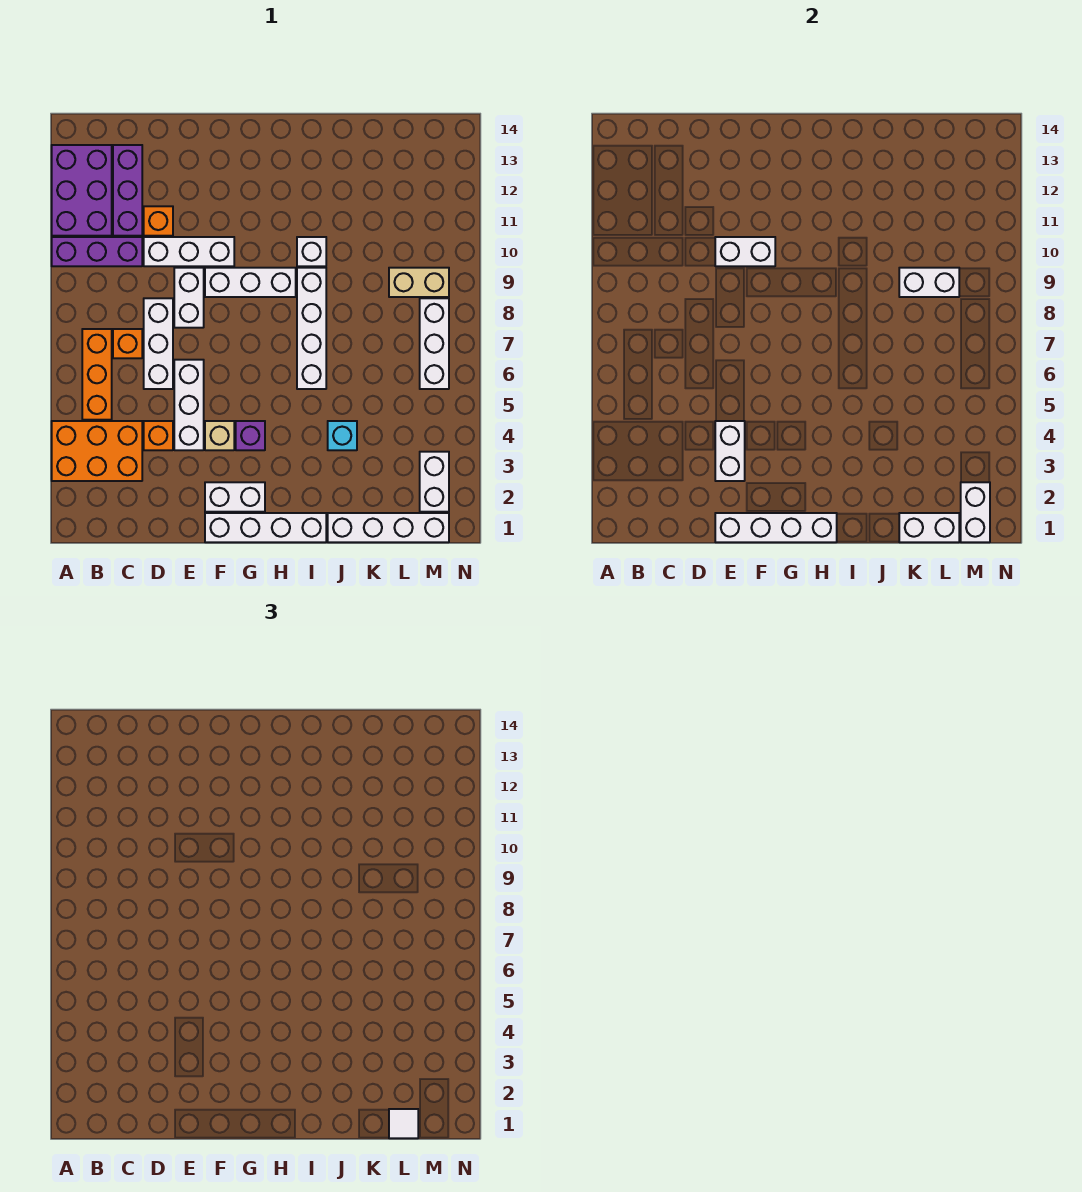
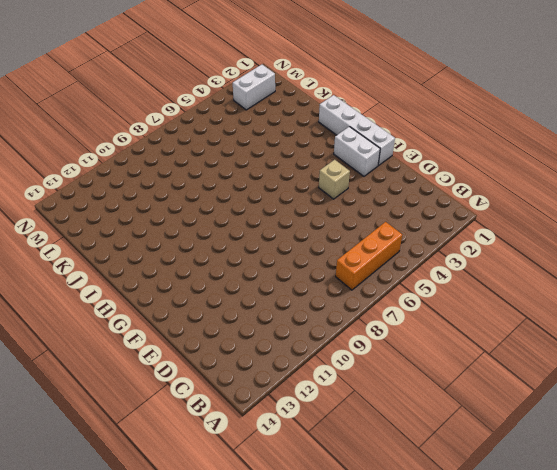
none -> orange brick A3:C4 level 1
none -> purple brick A10:C10 level 1
none -> purple brick A11:B13 level 1
none -> orange brick C7 level 1

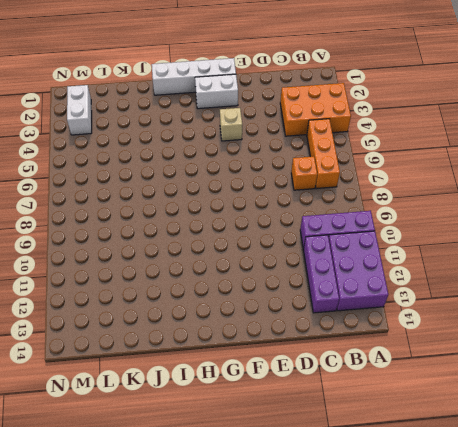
none -> orange brick D4 level 1
none -> white brick D6:D8 level 1
none -> white brick D10:F10 level 1
none -> orange brick D11 level 1

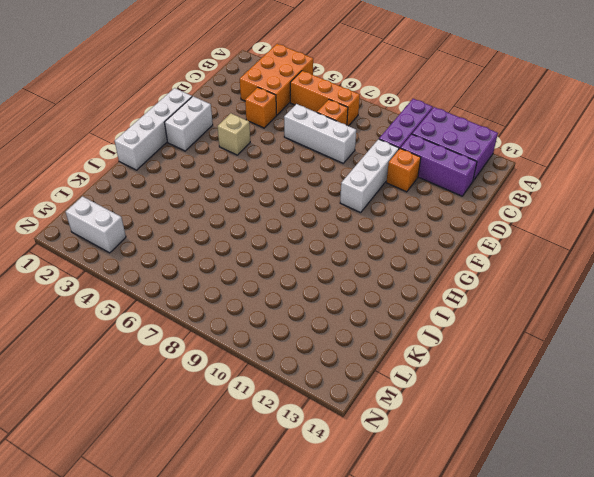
none -> white brick E4:E6 level 1
none -> white brick E8:E9 level 1
none -> white brick F9:H9 level 1
none -> purple brick G4 level 1

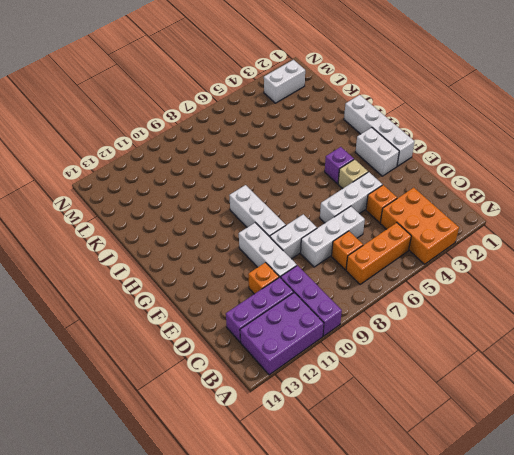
none -> white brick I6:I9 level 1
none -> white brick I10 level 1
none -> white brick J1:M1 level 1
none -> cyan brick J4 level 1

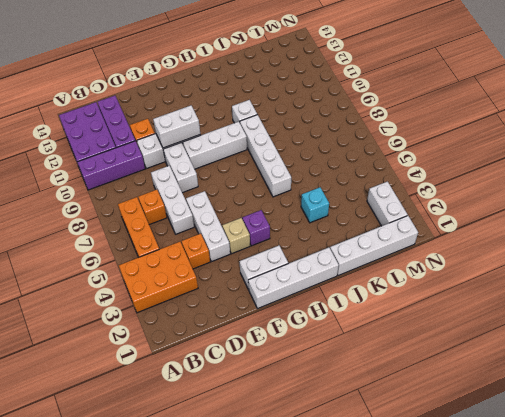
none -> tan brick L9:M9 level 1
none -> white brick M6:M8 level 1
none -> white brick E1:H1 level 2
none -> white brick E3:E4 level 2

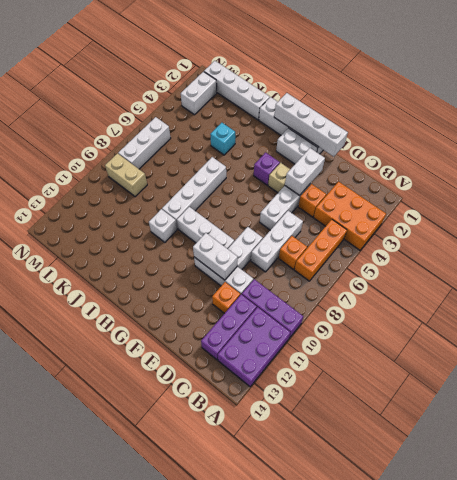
none -> white brick K1:L1 level 2
none -> white brick K9:L9 level 2
none -> white brick M1:M2 level 2
none -> white tile L1 level 3

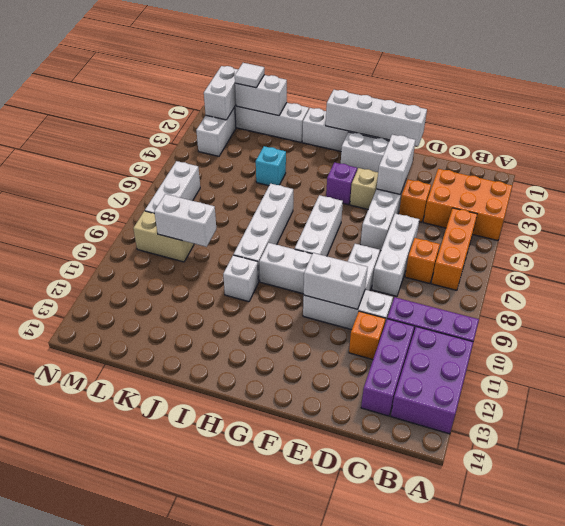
white brick G6:G8 level 1 -> none

